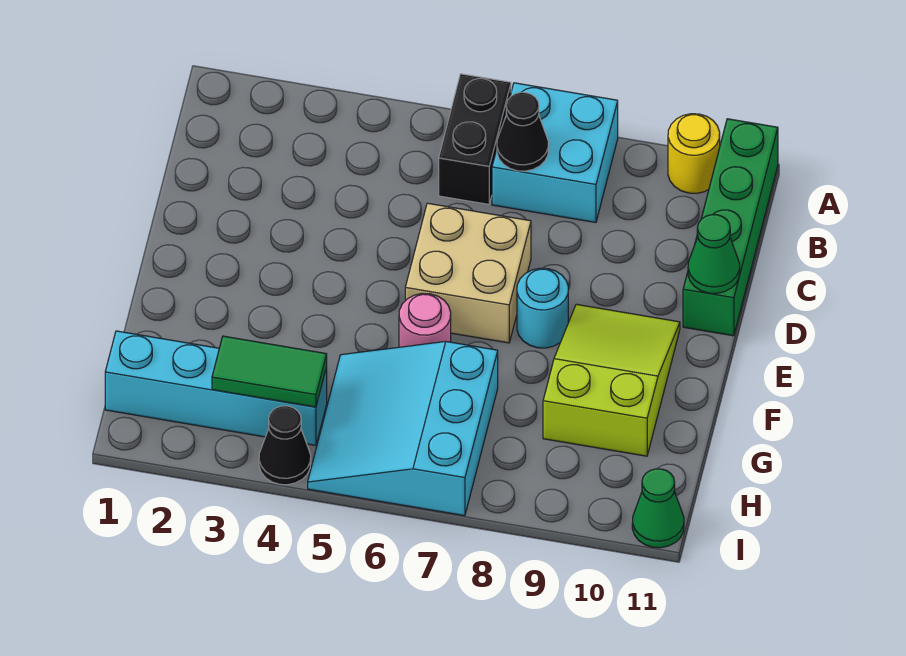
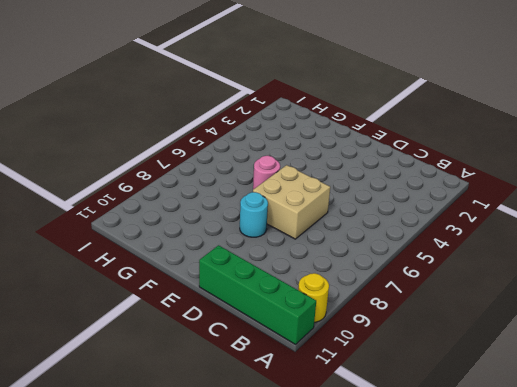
none -> black brick A6:B6 level 1
none -> cyan brick A7:B8 level 1
none -> lime slope E9:G10 level 1 top G

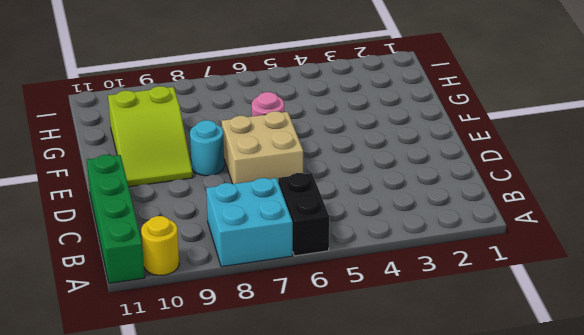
none -> cyan slope G5:I7 level 1 top 7
none -> cyan brick H1:H4 level 1
none -> black cone I4 level 1

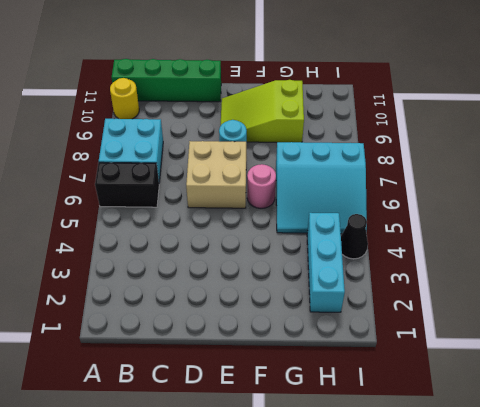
cyan brick H2:H4 level 1 -> cyan brick H1:H4 level 1
none -> green cone I11 level 1
none -> black cone B7 level 2
none -> green cone D11 level 2

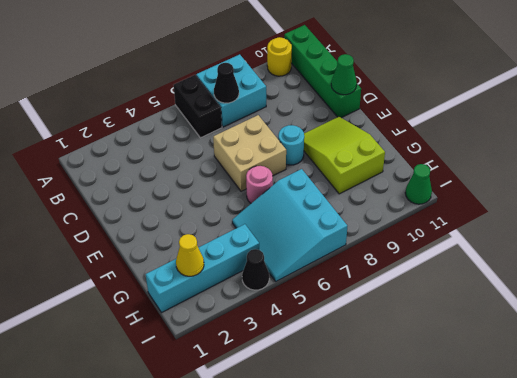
yellow cone H2 level 2 -> none
none -> green tile H3:H4 level 2

